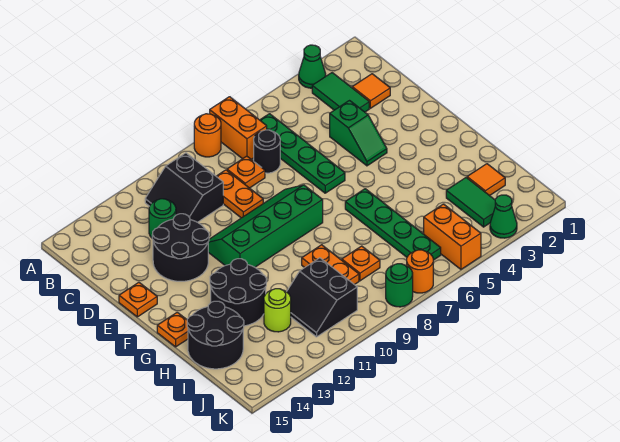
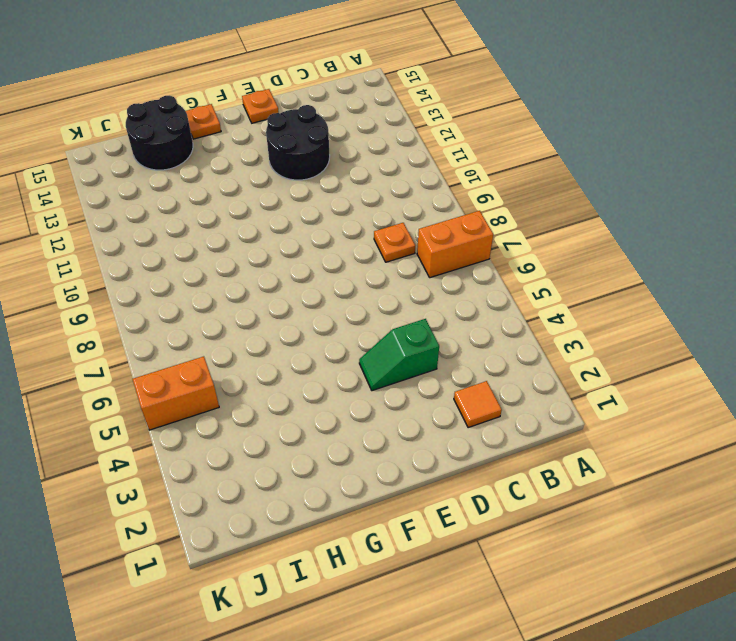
none -> green cone A3 level 1
none -> orange round brick A8 level 1
none -> green tile B3:C3 level 1

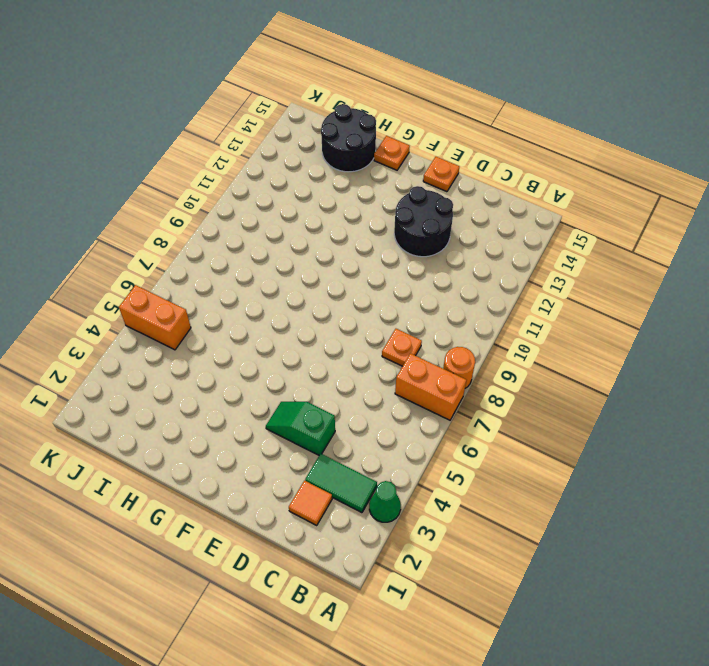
none -> green plate B6:E6 level 1
none -> black slope B10:C11 level 1 top 10
none -> black round brick C7 level 1

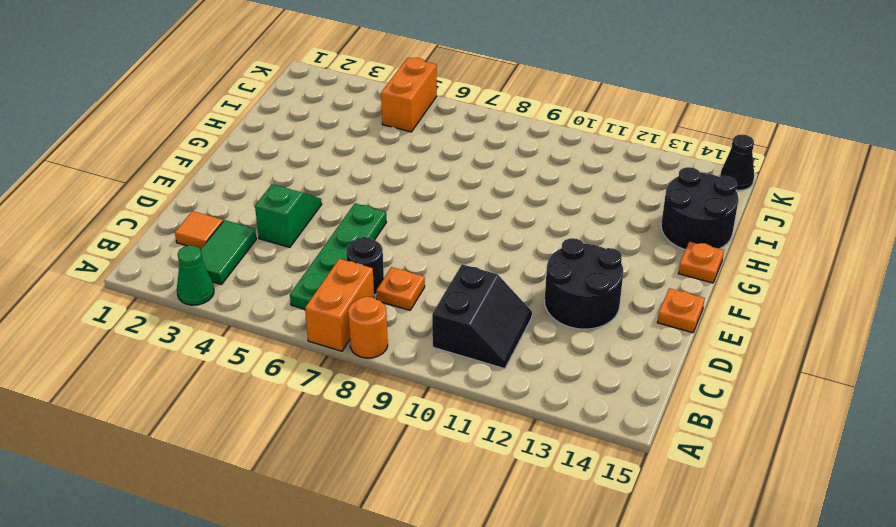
black cone K15 level 1 -> none
none -> orange plate C9:D9 level 1
none -> green round brick C12 level 1
none -> green slope E8:F11 level 1 top F

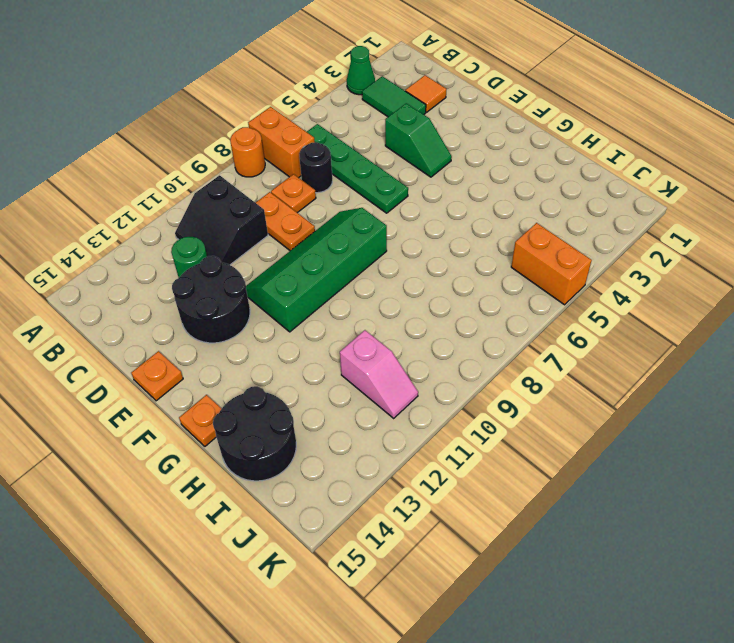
pink slope I11:J11 level 1 top I -> black slope I10:J11 level 1 top 10
none -> green plate G6:J6 level 1
none -> black round brick G12:H13 level 1
none -> orange plate H9:I9 level 1

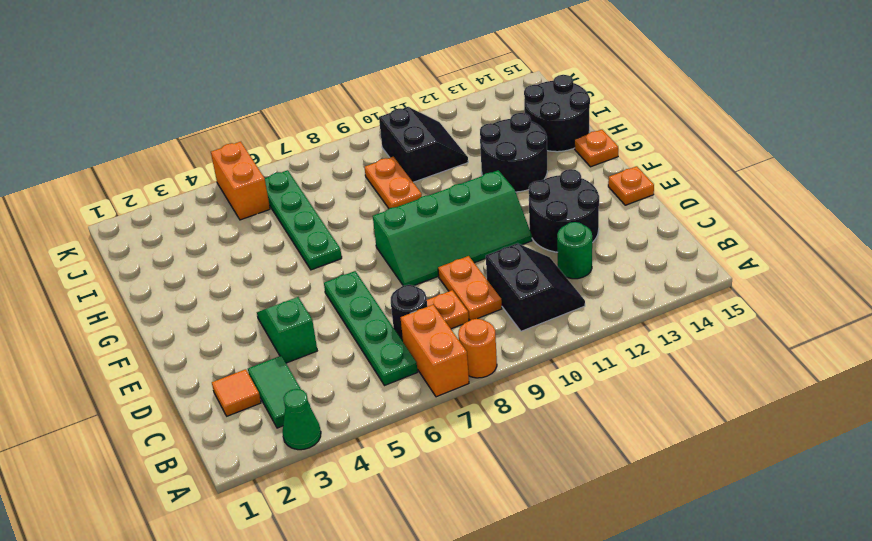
none -> orange tile I2 level 1
none -> green tile I3:J3 level 1
none -> orange plate I8 level 1

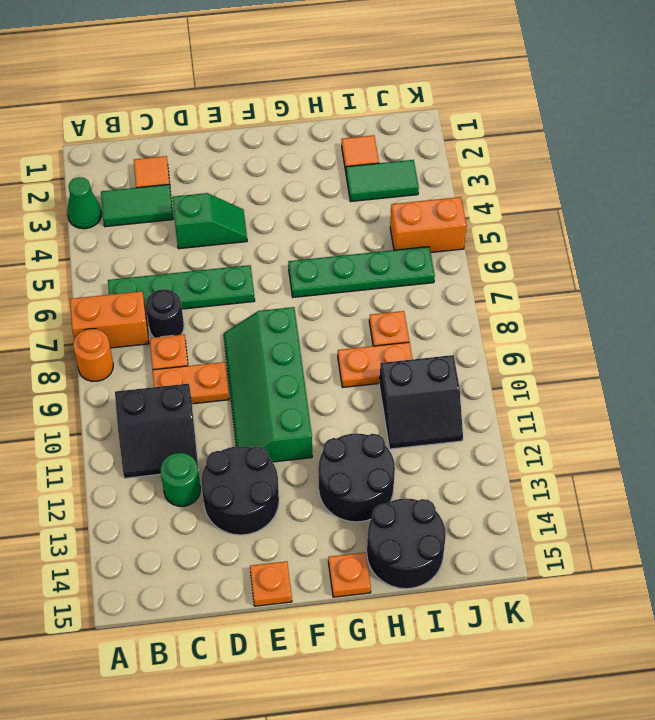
none -> lime round brick I12 level 1
none -> green cone K3 level 1
none -> orange round brick K7 level 1

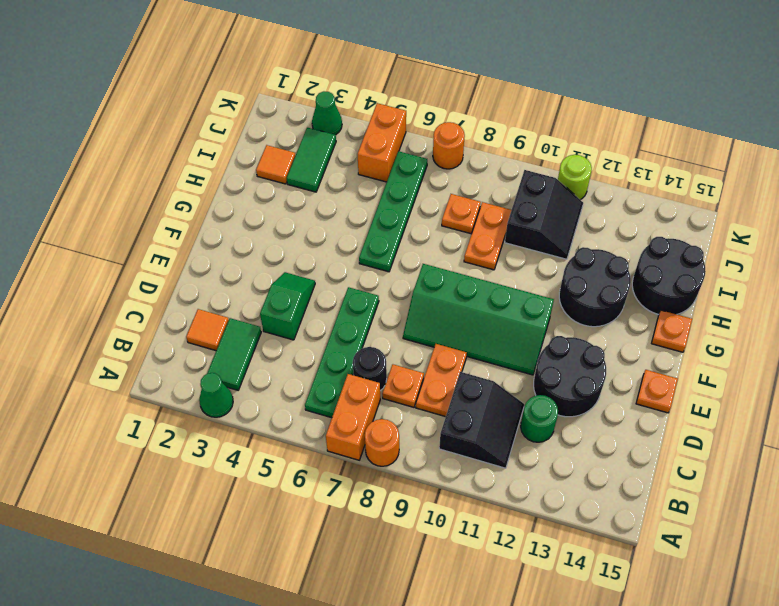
lime round brick K11 level 1 -> lime round brick I12 level 1
none -> green round brick K8 level 1

